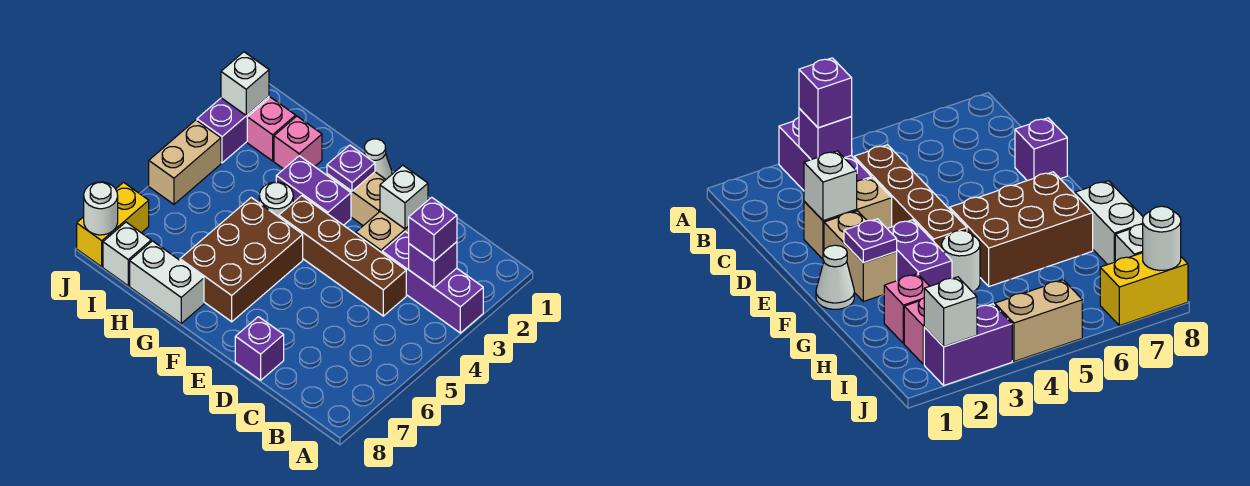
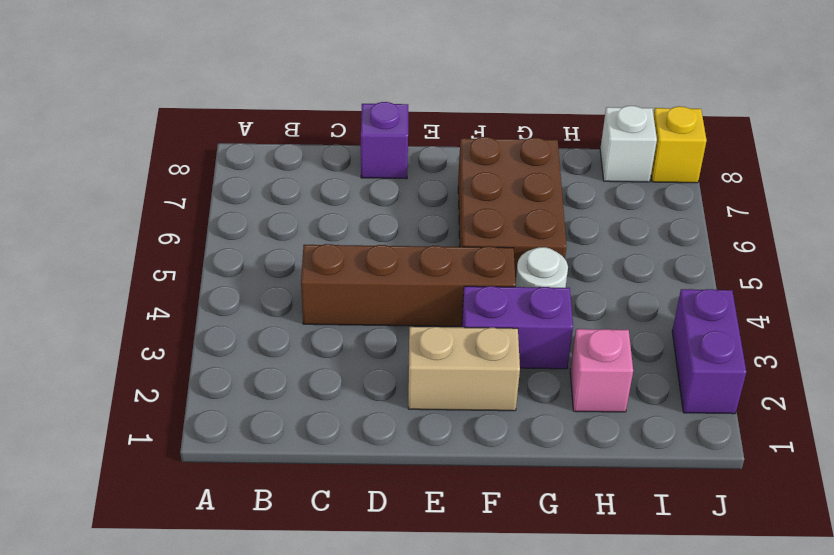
yellow brick J8 level 1 -> yellow brick J7:J8 level 1
none -> purple brick A3:C3 level 1
none -> tan brick D2:D3 level 1
none -> white cone F1 level 1

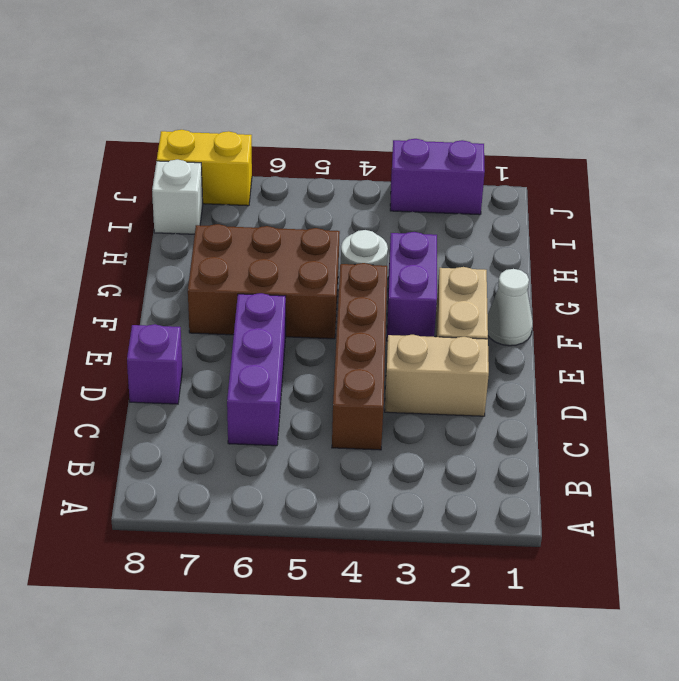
purple brick C6:E6 level 1 -> purple brick A3:C3 level 1
none -> white brick G8:H8 level 1
none -> pink brick H2 level 1
none -> pink brick I2 level 1

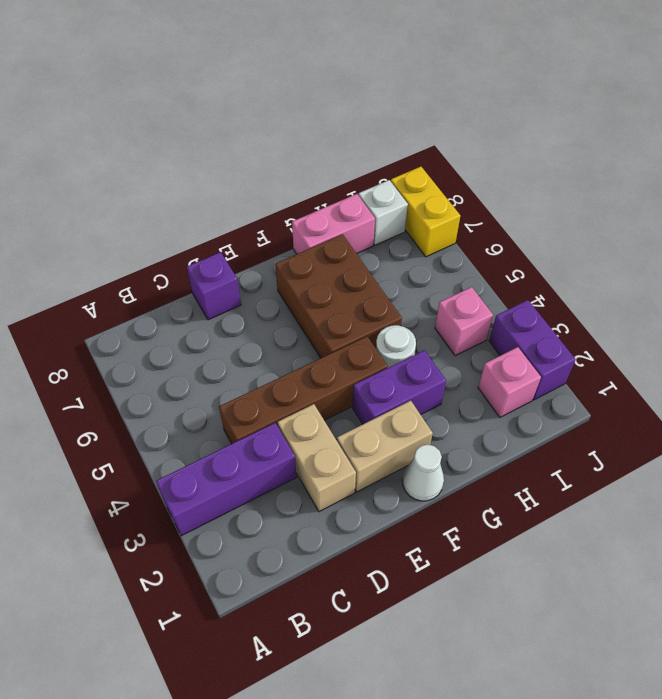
pink brick G8:H8 level 1 -> white brick G8:H8 level 1
pink brick I4 level 1 -> pink brick H2 level 1
none -> tan brick J4:J5 level 1
none -> purple brick B3 level 2
none -> white brick D2 level 2

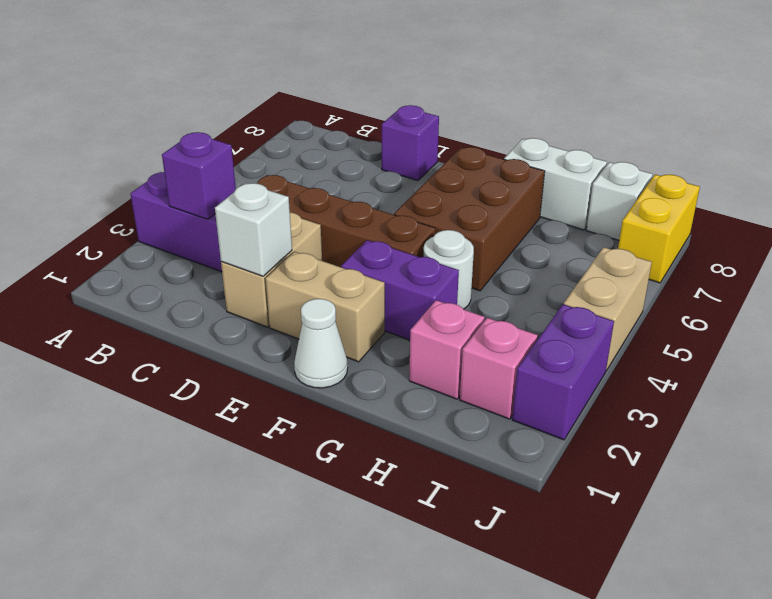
none -> purple plate F2 level 2
none -> white brick J2 level 2
none -> white round brick J8 level 2

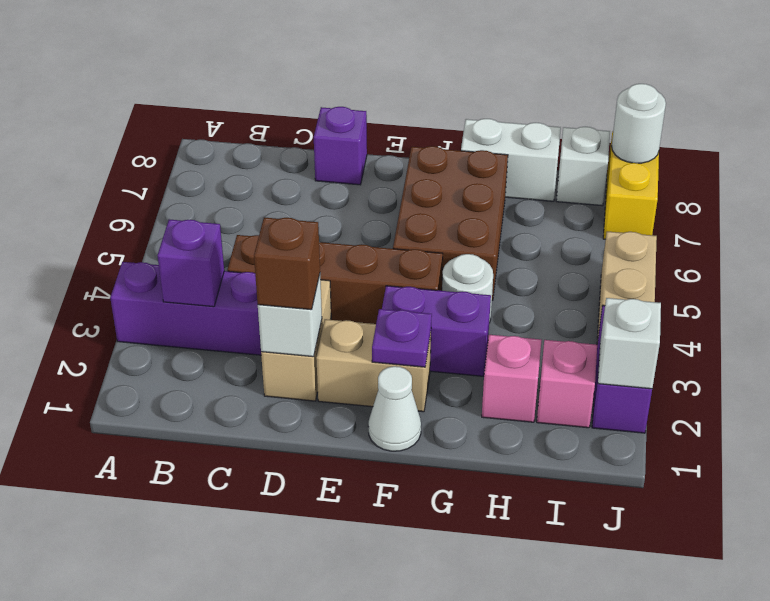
brown brick D2 level 3 -> none
none -> purple brick B3 level 3

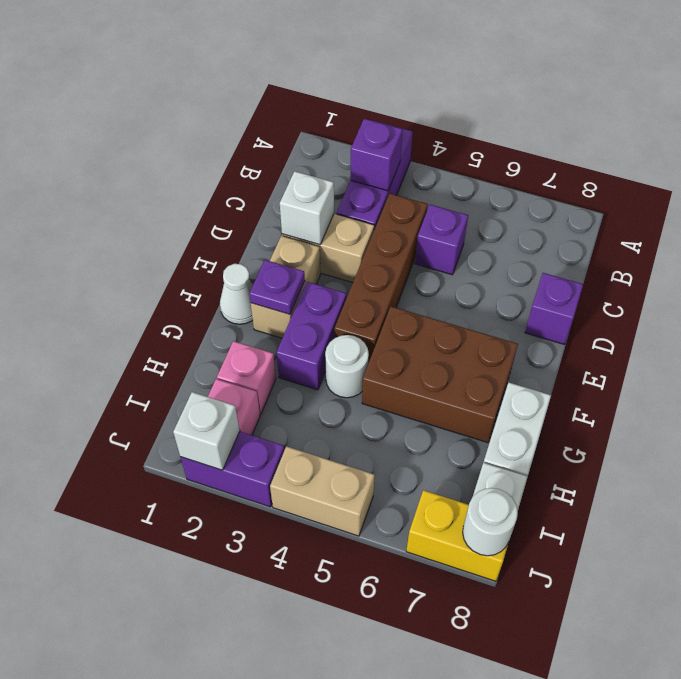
purple brick C5 level 1 -> purple brick B3 level 3

